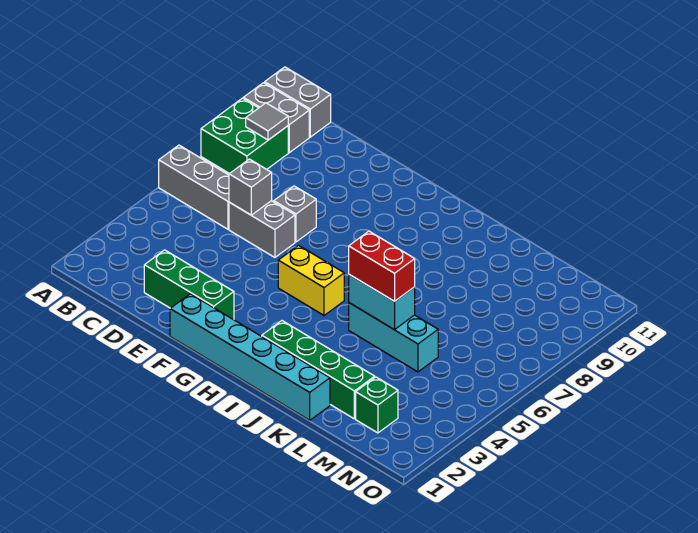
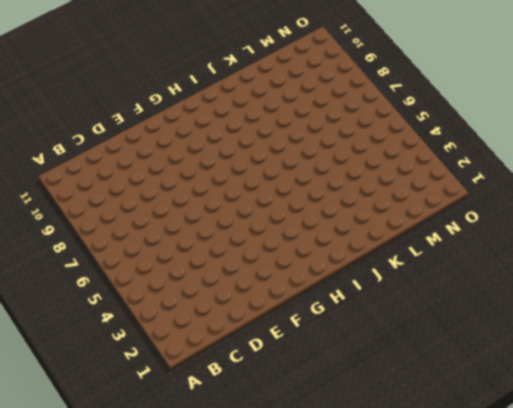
none -> grey brick A6:C6 level 1
none -> green brick A8:B9 level 1
none -> grey brick A10:B10 level 1

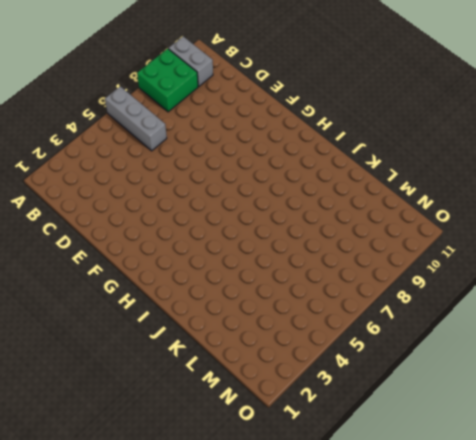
none -> grey brick A11:B11 level 1
none -> green brick D2:F2 level 1
none -> grey brick D6:E6 level 1

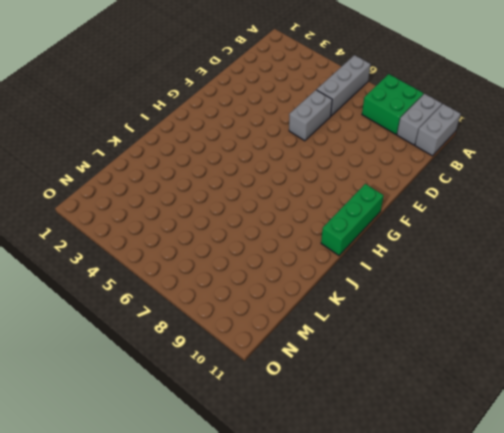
green brick G11:I11 level 1 -> green brick D2:F2 level 1
none -> grey brick E7 level 1
none -> cyan brick F1:K1 level 1
none -> yellow brick G5:H5 level 1

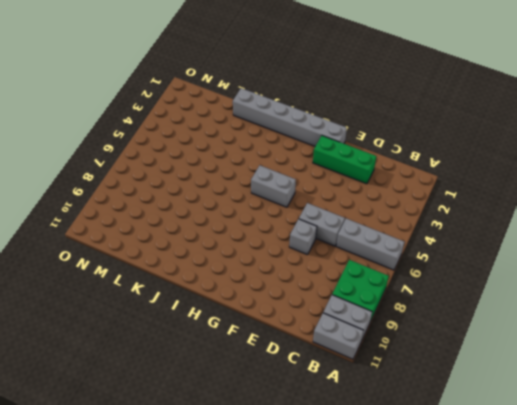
grey brick F1:K1 level 1 -> cyan brick F1:K1 level 1
grey brick G5:H5 level 1 -> yellow brick G5:H5 level 1
none -> green brick I2:L2 level 1
none -> cyan brick J5:L5 level 1
none -> green brick M2 level 1

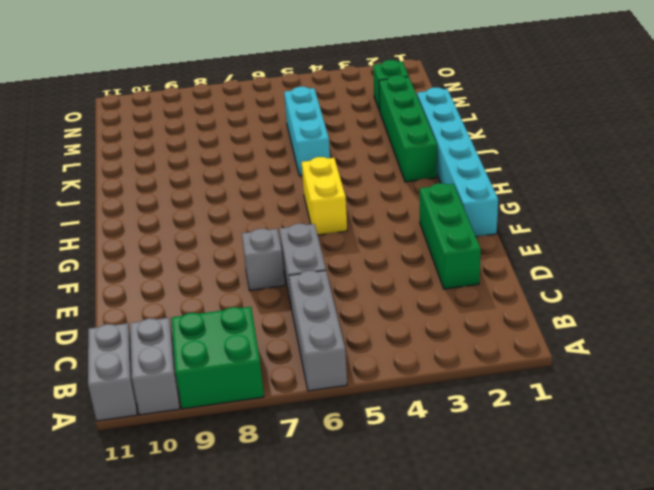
none -> grey tile B9 level 2
none -> grey brick D6 level 2
none -> cyan brick J5:K5 level 2

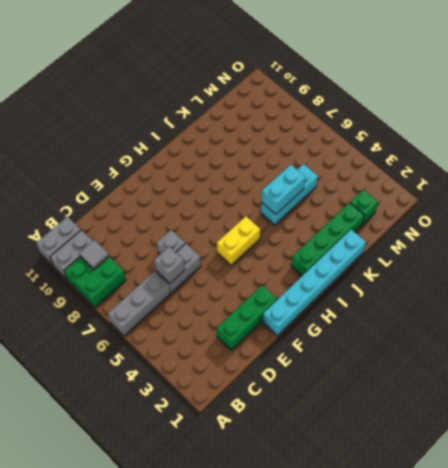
none -> red brick J5:K5 level 3

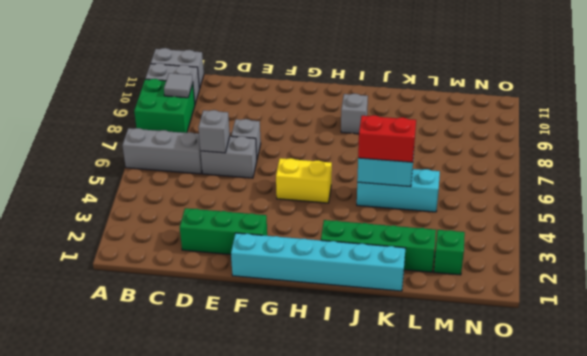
grey brick I9 level 1 -> none

